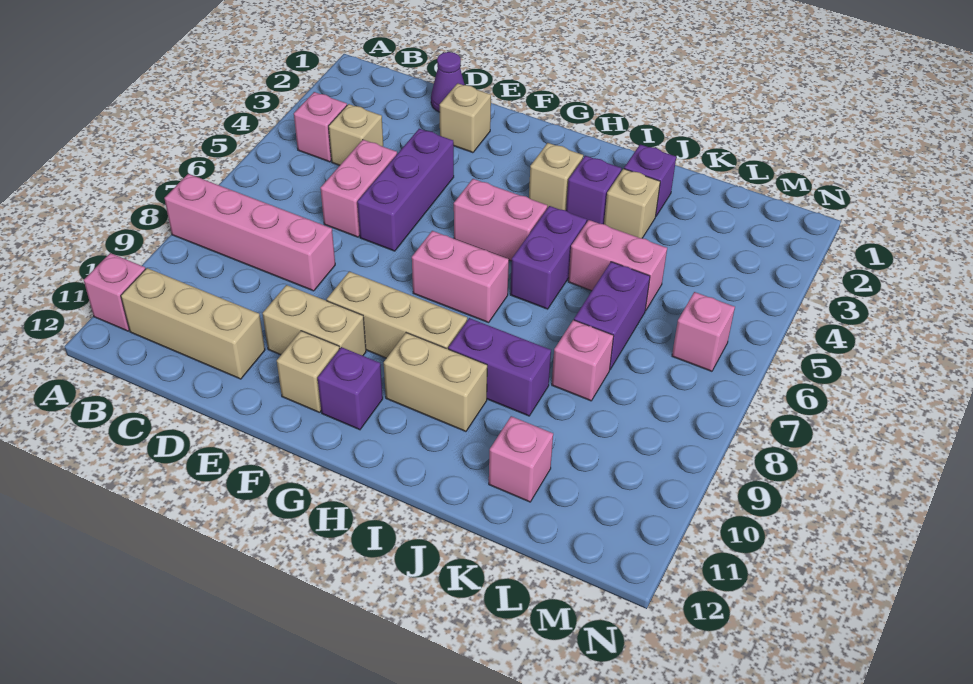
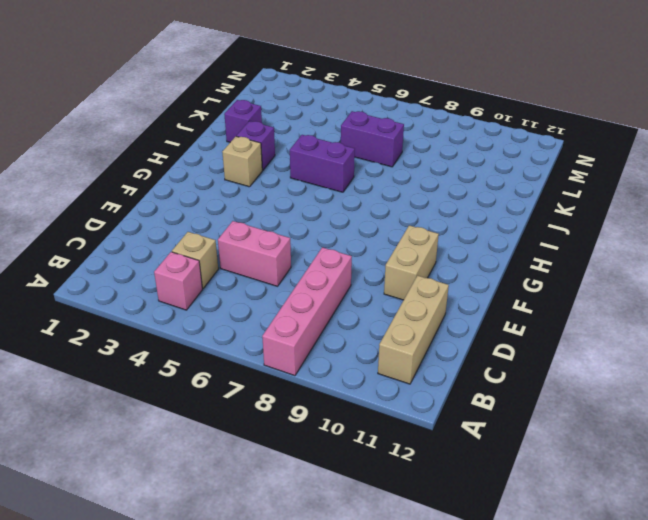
none -> pink brick A11 level 1
none -> purple cone D1 level 1
none -> tan brick E2 level 1

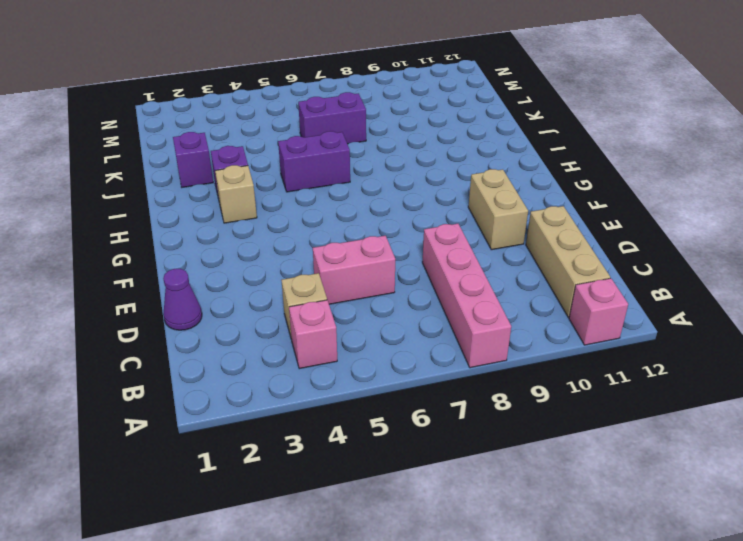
none -> tan brick E2 level 1
none -> purple brick E4:E6 level 1
none -> tan brick F9:H9 level 1

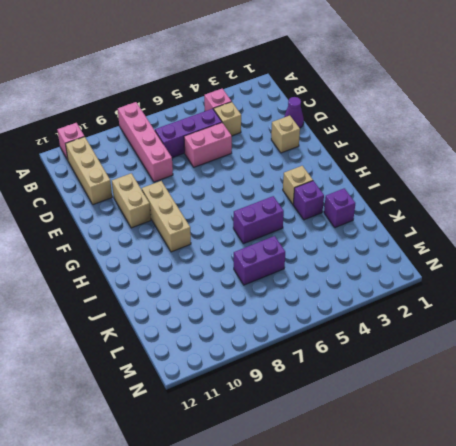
purple brick C5:C7 level 1 -> purple brick E4:E6 level 1
none -> tan brick F11 level 1
none -> pink brick G5:H5 level 1
none -> pink brick G7:H7 level 1

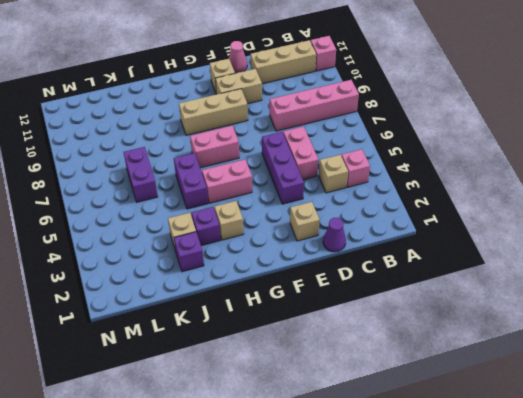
pink cone E12 level 1 -> none
none -> purple brick G11 level 1
none -> tan brick H10:I10 level 1
none -> purple brick I9:J9 level 1

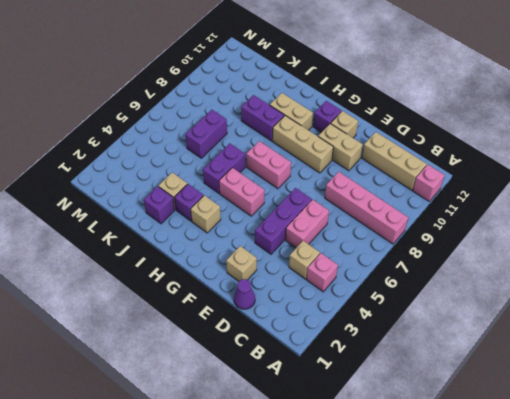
none -> pink brick J5:K5 level 1
none -> pink brick K8 level 1
none -> pink brick K11 level 1

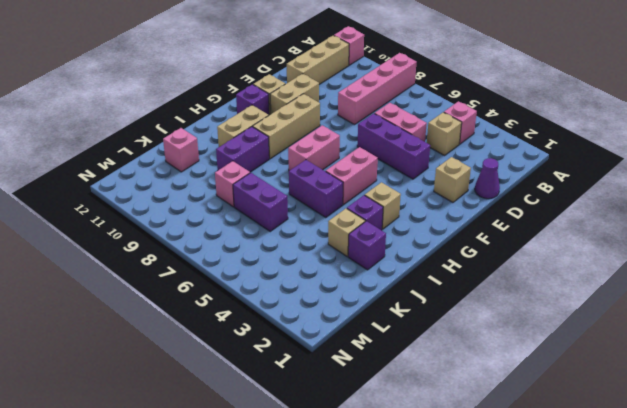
none -> pink brick J5:K5 level 1
none -> pink brick M6 level 1

